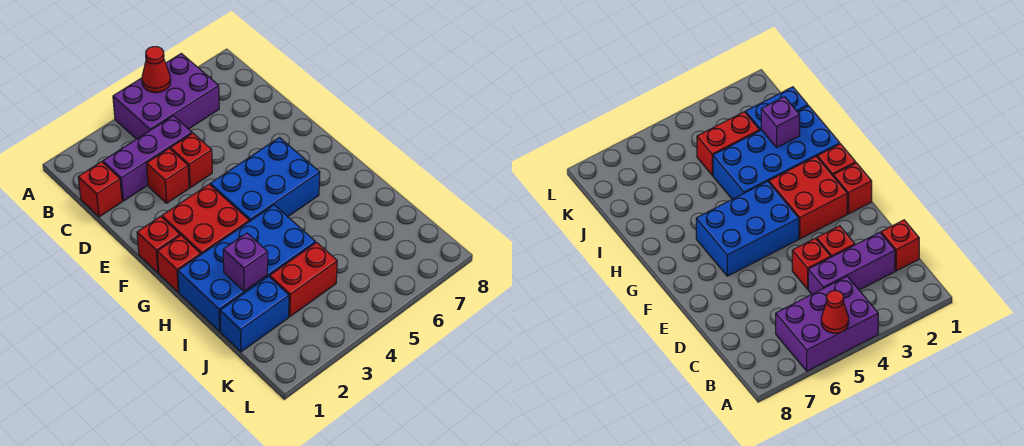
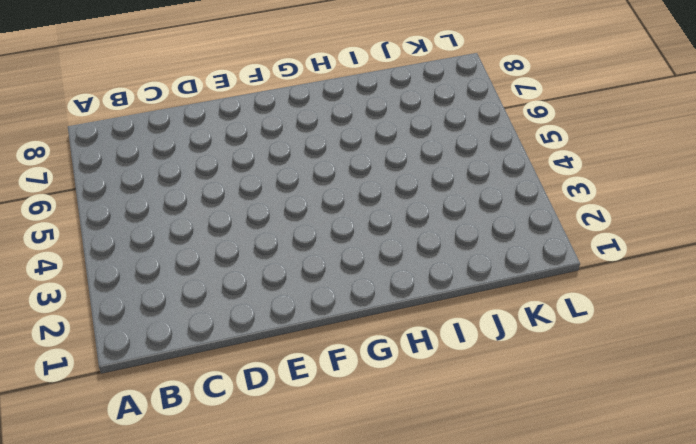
none -> purple brick A4:B6 level 1
none -> red brick C1 level 1
none -> purple brick C2:C4 level 1

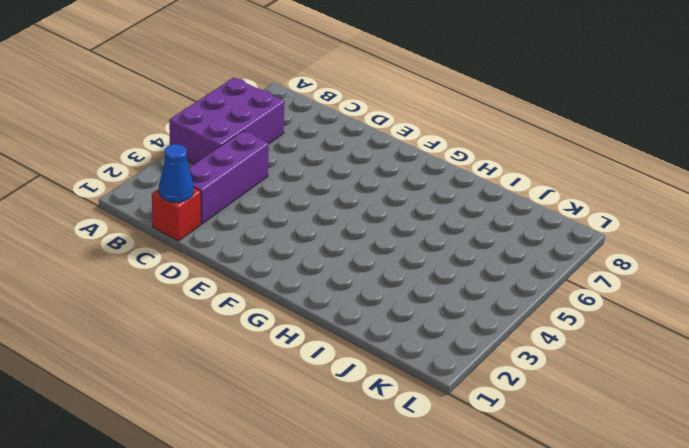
blue cone C1 level 2 -> none
none -> red brick D3 level 1
none -> red brick D4 level 1
none -> red brick F1 level 1

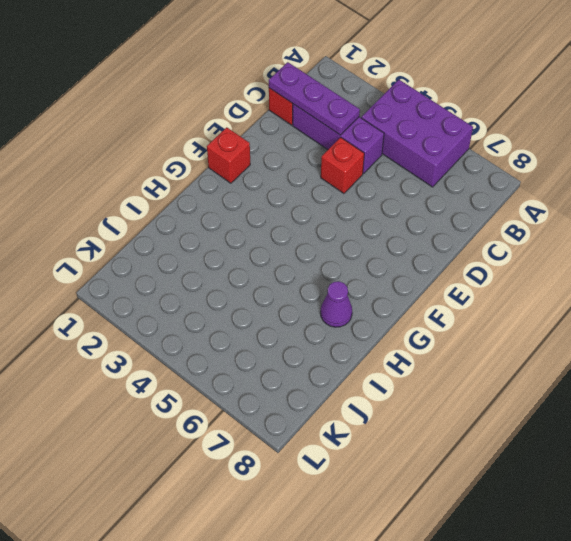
purple plate C1:C3 level 2 -> none
purple cone H7 level 1 -> none
none -> red brick D3 level 1
none -> red brick F2:G3 level 1
none -> blue brick F4:G6 level 1

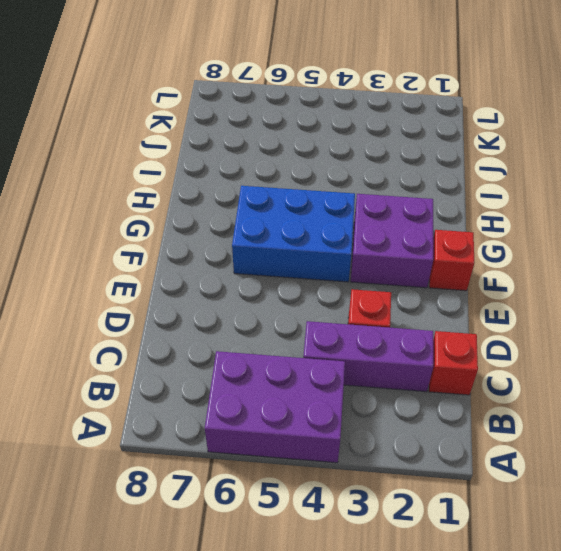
purple brick F2:G3 level 1 -> red brick F2:G3 level 1
none -> red brick D4 level 1
none -> red brick G1 level 1
none -> blue brick H1:I4 level 1

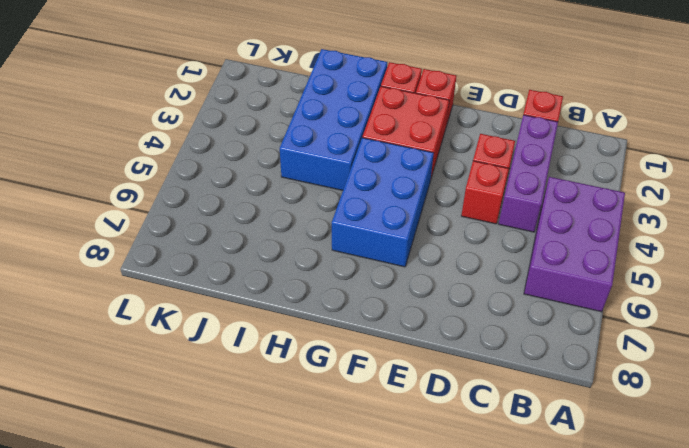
none -> blue brick J1:J2 level 1
none -> red brick J3:J4 level 1
none -> red cone A5 level 2

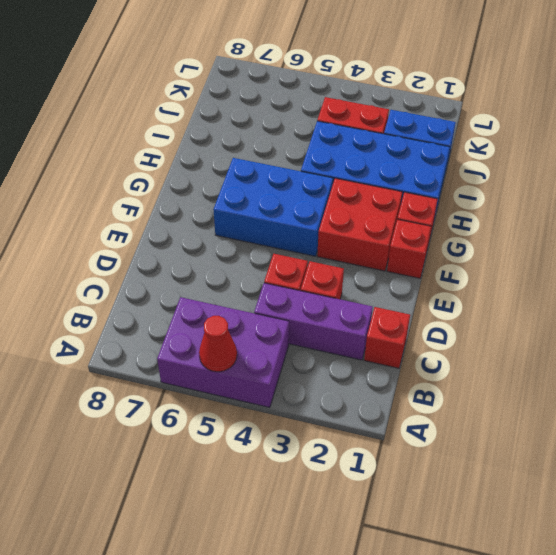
none -> purple brick I2 level 2

